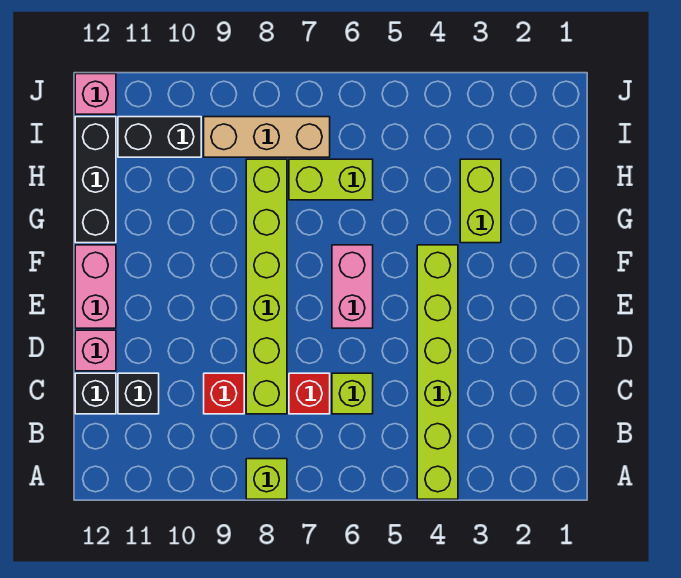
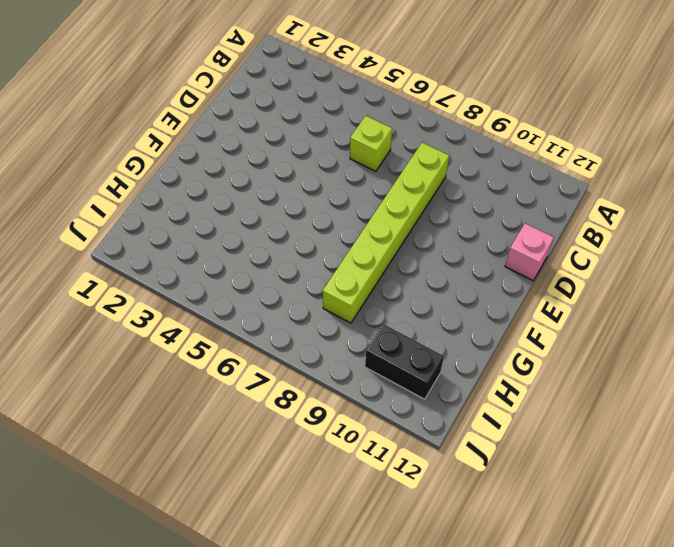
none -> lime brick A4:F4 level 1
none -> lime brick A8 level 1
none -> red brick C7 level 1

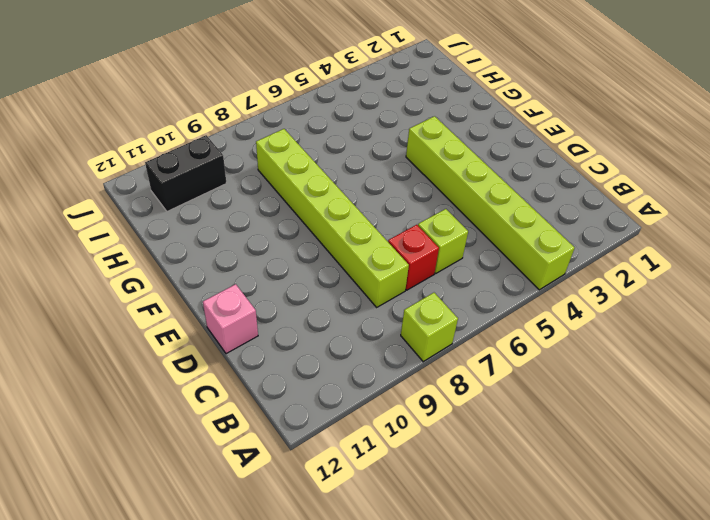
none -> red brick C9 level 1
none -> black brick C11 level 1
none -> black brick C12 level 1

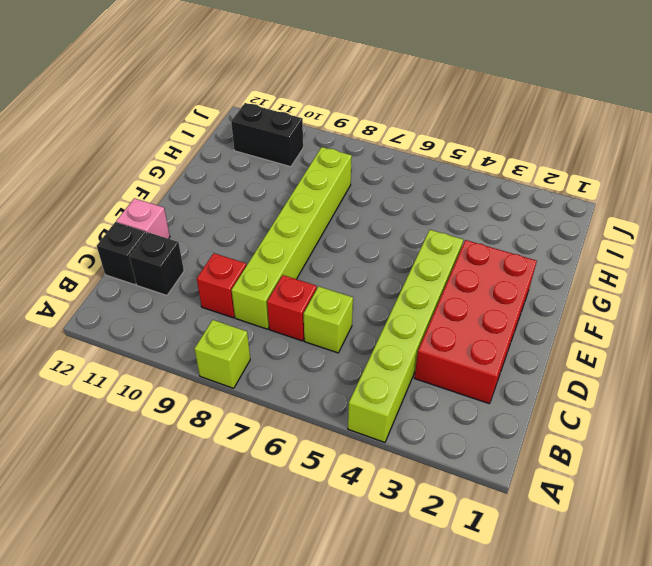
red brick C2:F3 level 1 -> none
none -> pink brick E6:F6 level 1
none -> pink brick E12:F12 level 1
none -> lime brick G3:H3 level 1

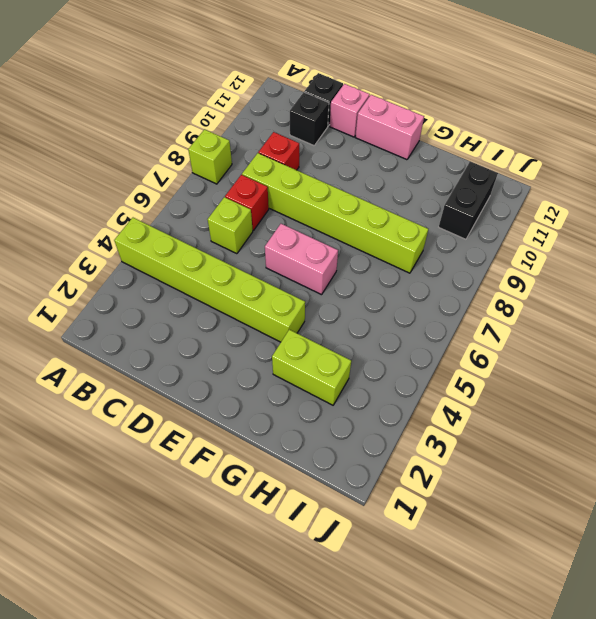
none -> black brick G12:I12 level 1
none -> lime brick H6:H7 level 1
none -> tan brick I7:I9 level 1

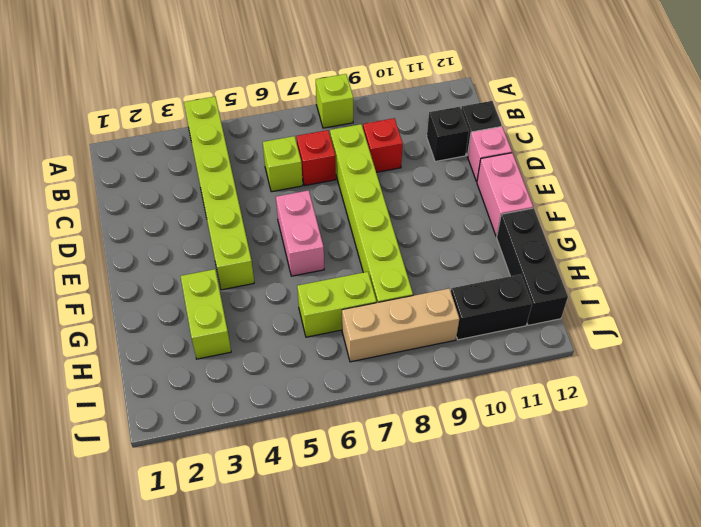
none -> pink brick J12 level 1

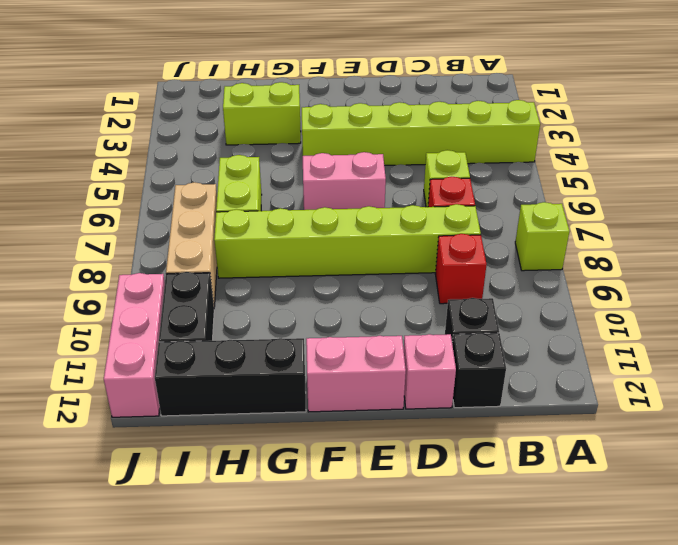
pink brick J10:J12 level 1 -> pink brick J12 level 1

